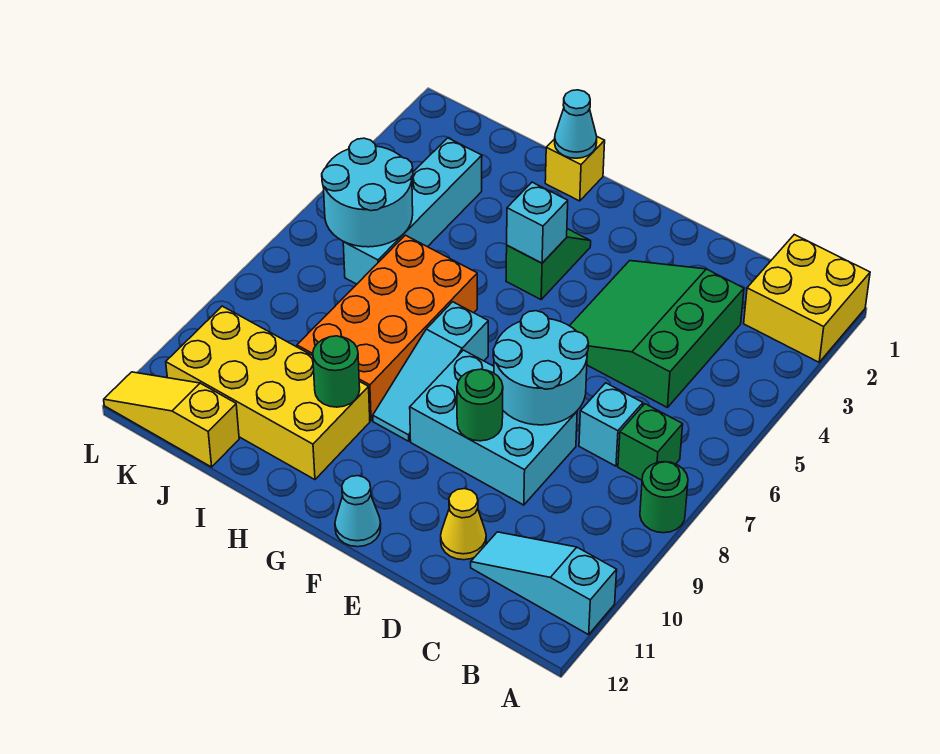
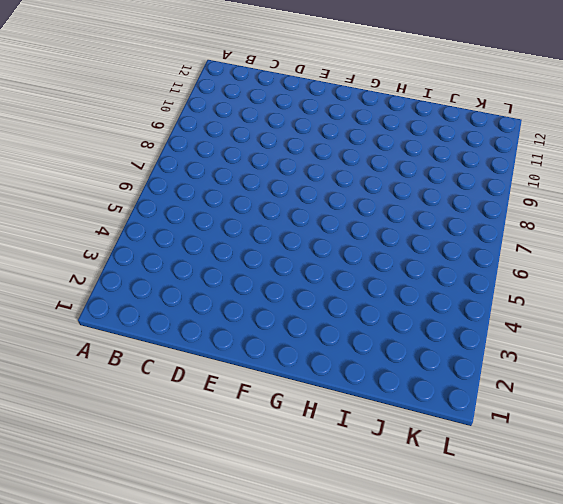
none -> yellow brick A1:B2 level 1
none -> green round brick A8 level 1
none -> cyan slope A11:C11 level 1 top A

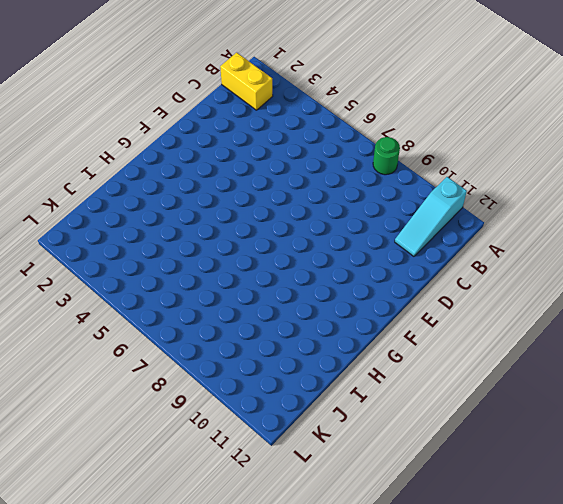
yellow brick B1:B2 level 1 -> yellow brick A1:B2 level 1
none -> green brick B7 level 1
none -> green slope C3:E5 level 1 top C
none -> cyan brick C7 level 1

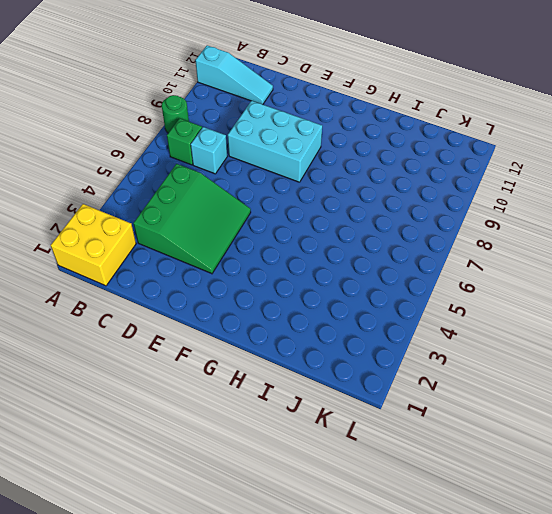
none -> yellow cone D11 level 1
none -> cyan cone F12 level 1
none -> green slope G3:G4 level 1 top 4

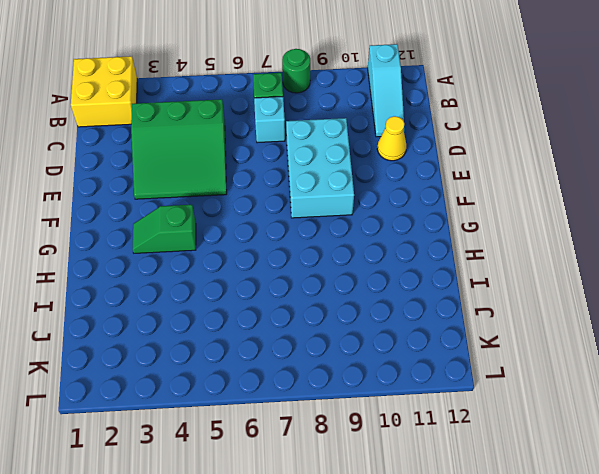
none -> cyan cone F12 level 1
none -> cyan slope G7:G9 level 1 top 7
none -> yellow brick H1 level 1

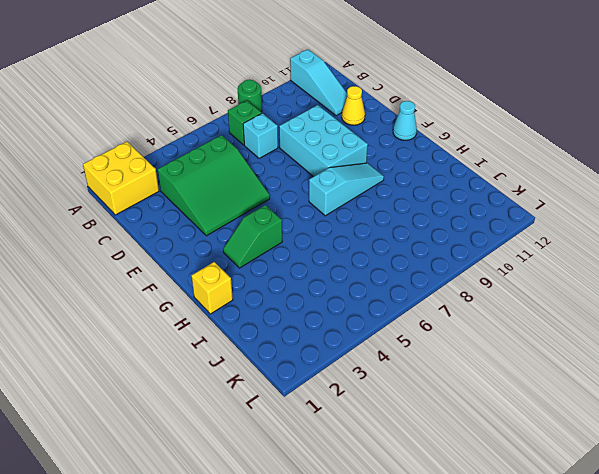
none -> orange brick H6:I9 level 1
none -> yellow brick H10:K11 level 1
none -> cyan brick J3:J6 level 1

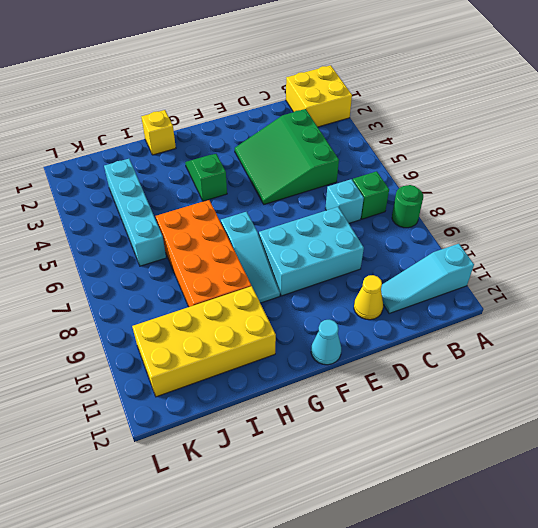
none -> yellow slope J12:L12 level 1 top J
none -> cyan round brick D7:E8 level 2
none -> green round brick E9 level 2

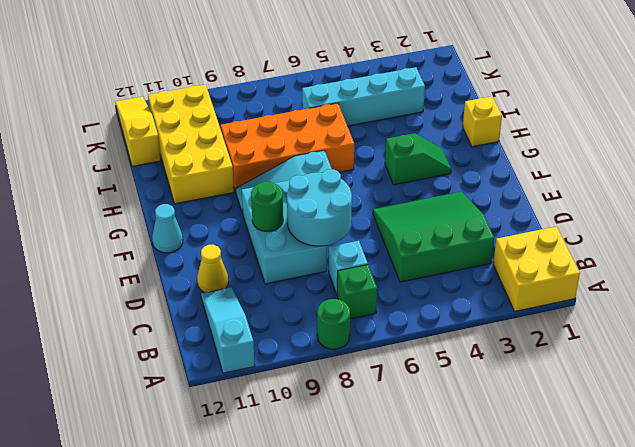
none -> cyan brick G4 level 2
none -> cyan cone H1 level 2
none -> green round brick H10 level 2

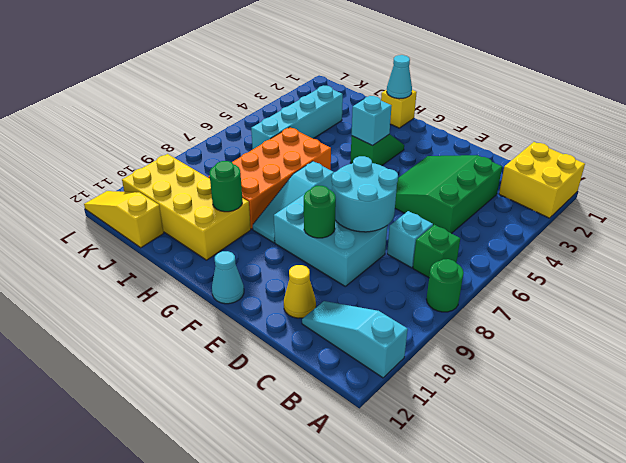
none -> cyan round brick J5:K6 level 2

